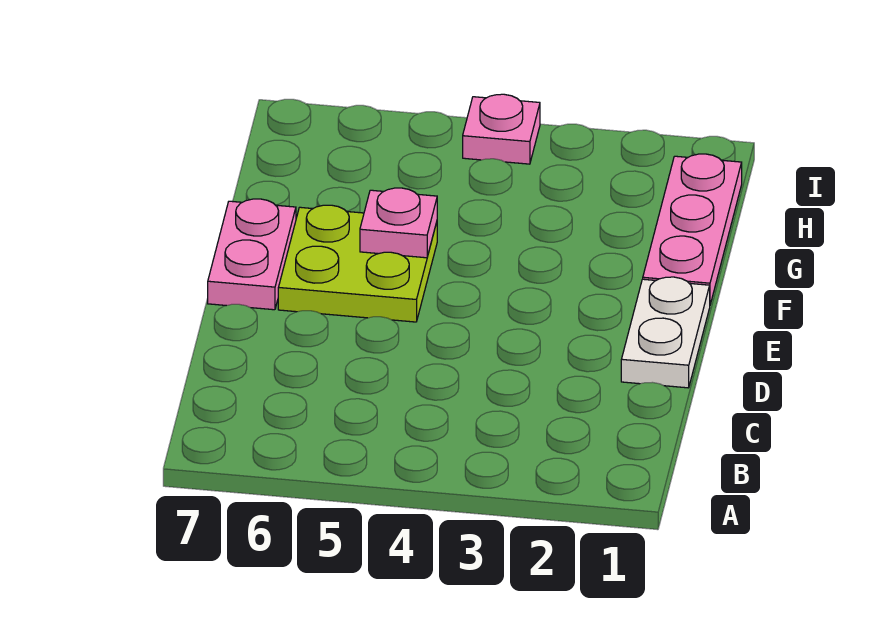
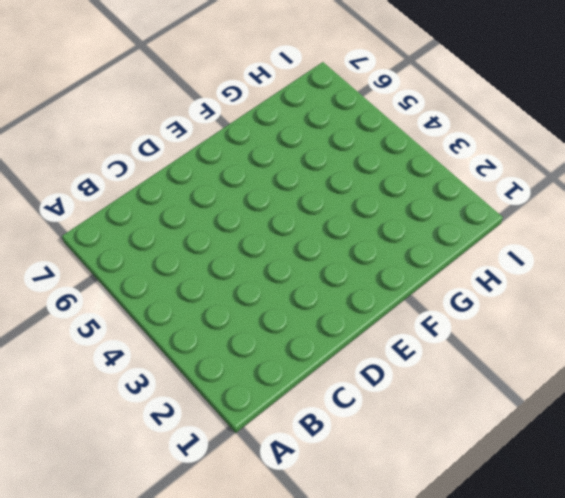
none -> white plate D1:E1 level 1
none -> lime plate E5:F6 level 1

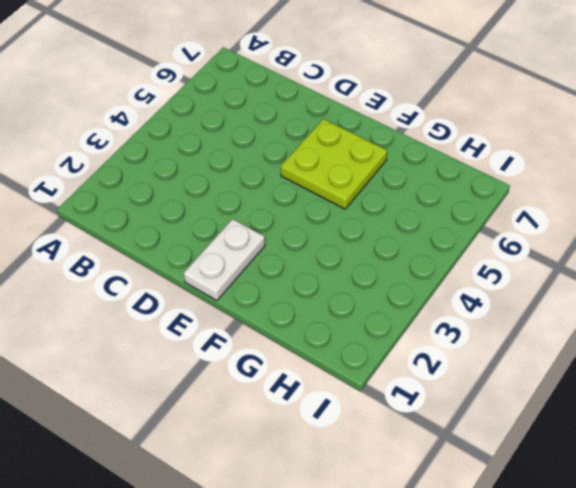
white plate E1:E2 level 1 -> white plate D1:E1 level 1
none -> pink plate E7:F7 level 1
none -> pink plate F1:H1 level 1

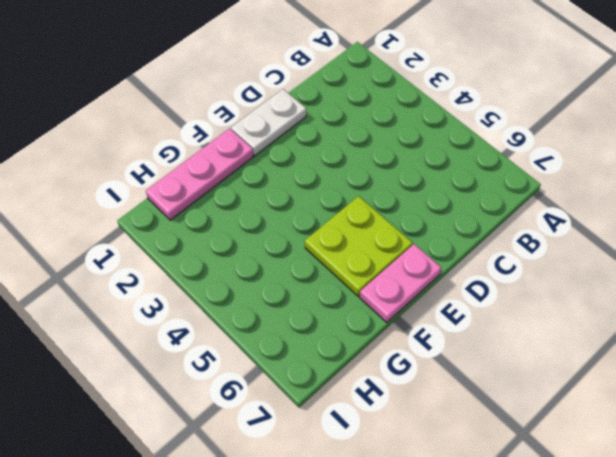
none -> pink plate I4 level 1
none -> pink plate F5 level 2

